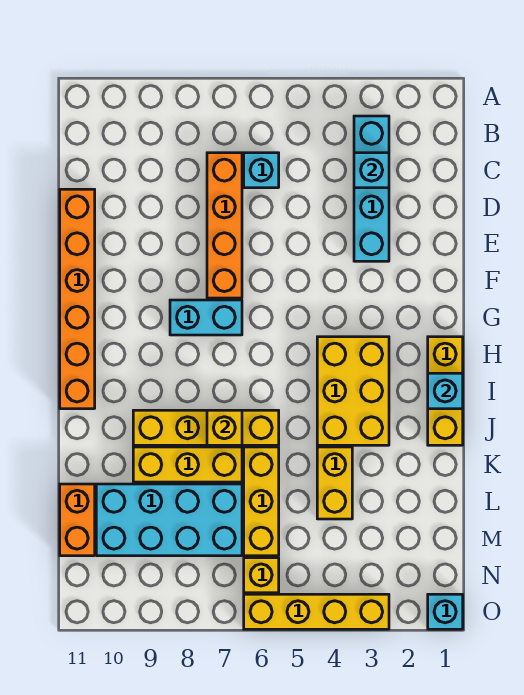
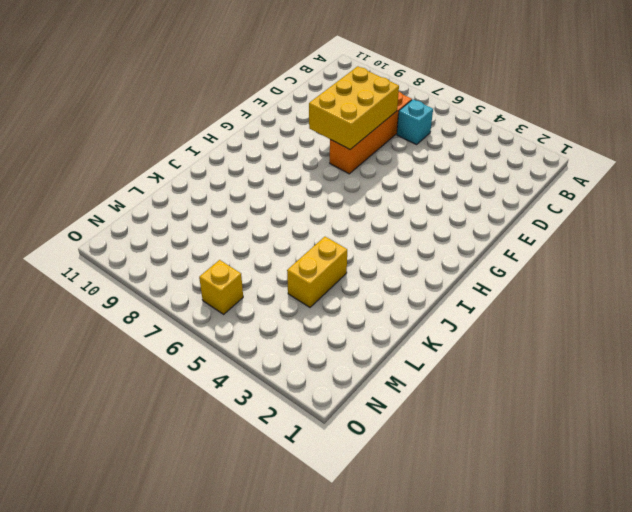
yellow brick D7:F8 level 2 -> yellow brick H3:J4 level 1
none -> cyan brick B3:E3 level 1
none -> orange brick D11:I11 level 1
none -> cyan brick G7:G8 level 1

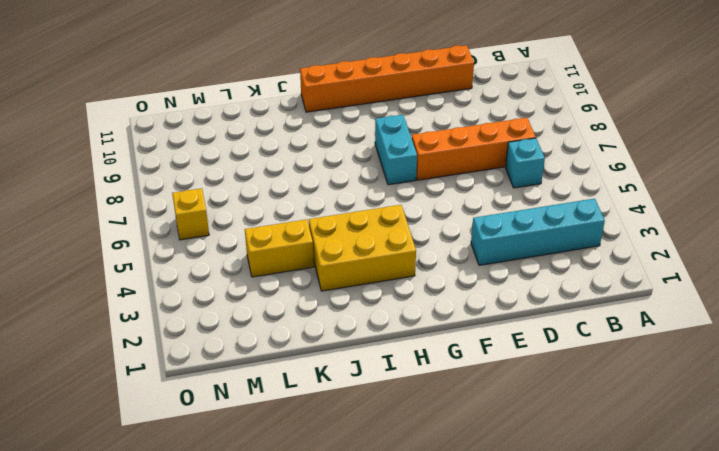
none -> yellow brick H1:J1 level 1
none -> yellow brick J6:J9 level 1
none -> yellow brick K6:M6 level 1

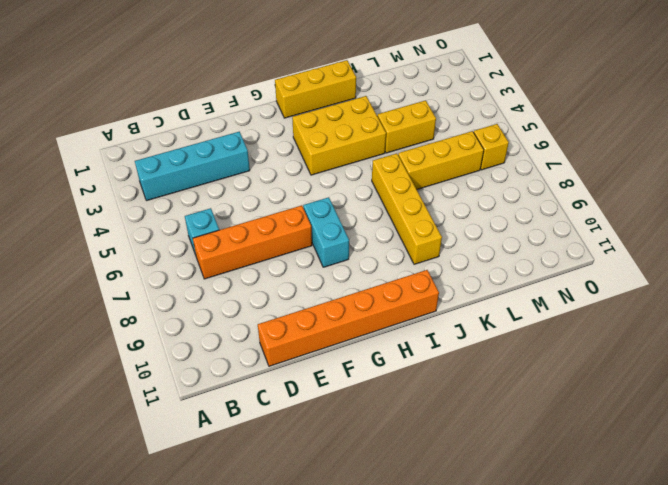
none -> yellow brick K7:K9 level 1
none -> cyan brick L7:M10 level 1
none -> orange brick L11:M11 level 1

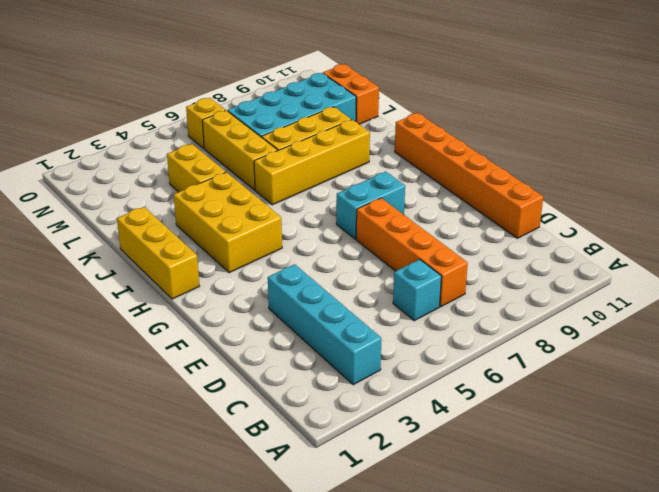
none -> cyan brick O1 level 1
none -> yellow brick O3:O6 level 1
none -> cyan brick C3 level 2

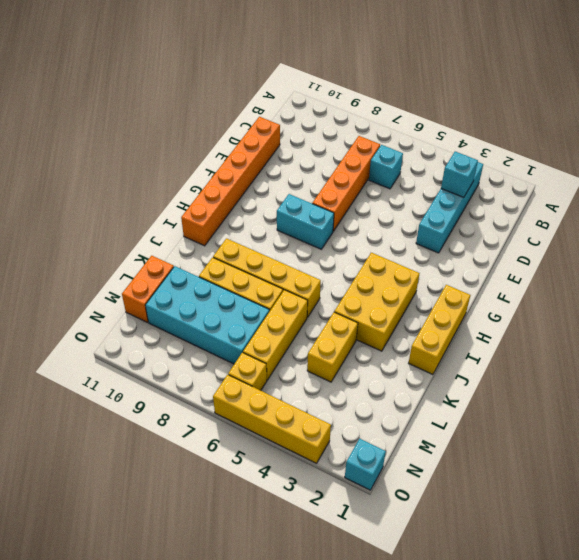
none -> cyan brick I1 level 2
none -> yellow brick J7 level 2

